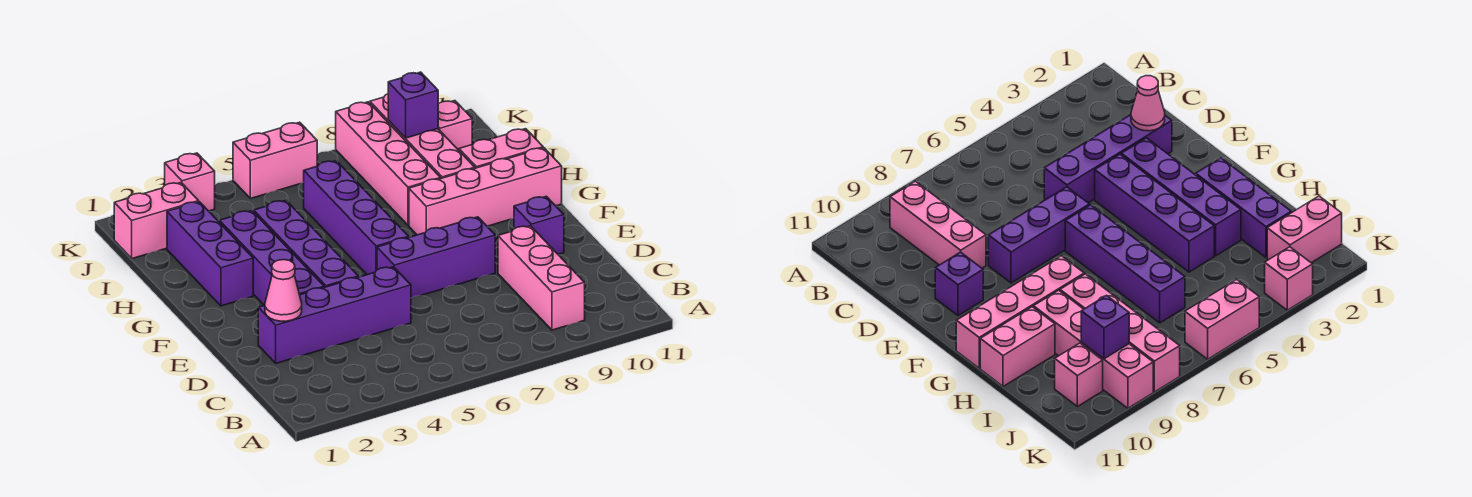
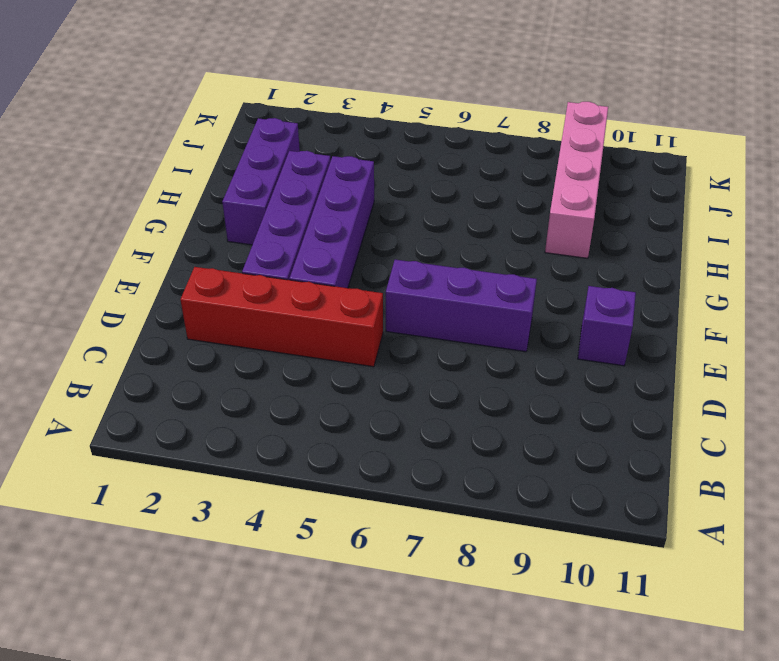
red brick D2:D5 level 1 -> purple brick D2:D5 level 1
none -> pink brick B9:D9 level 1
none -> purple brick F6:I6 level 1
none -> pink brick G8:G11 level 1

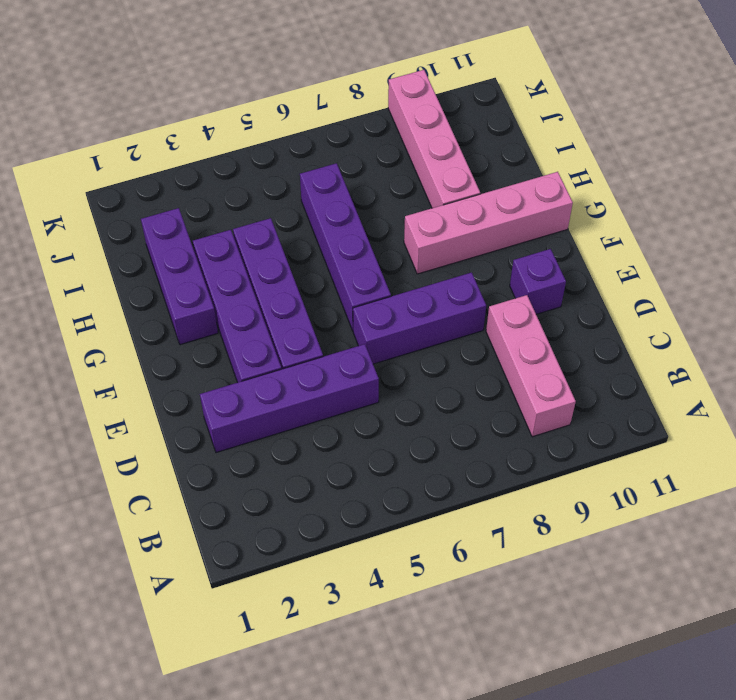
none -> pink brick H8:K8 level 1
none -> pink brick H10:H11 level 1
none -> pink brick J1:J2 level 1

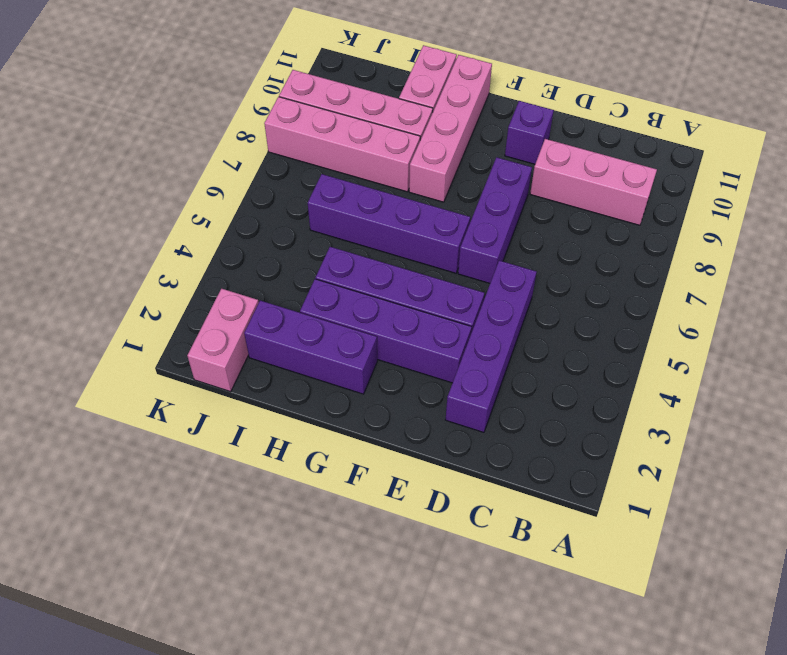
none -> pink brick J10 level 1
none -> pink brick K3 level 1
none -> pink brick K5:K6 level 1

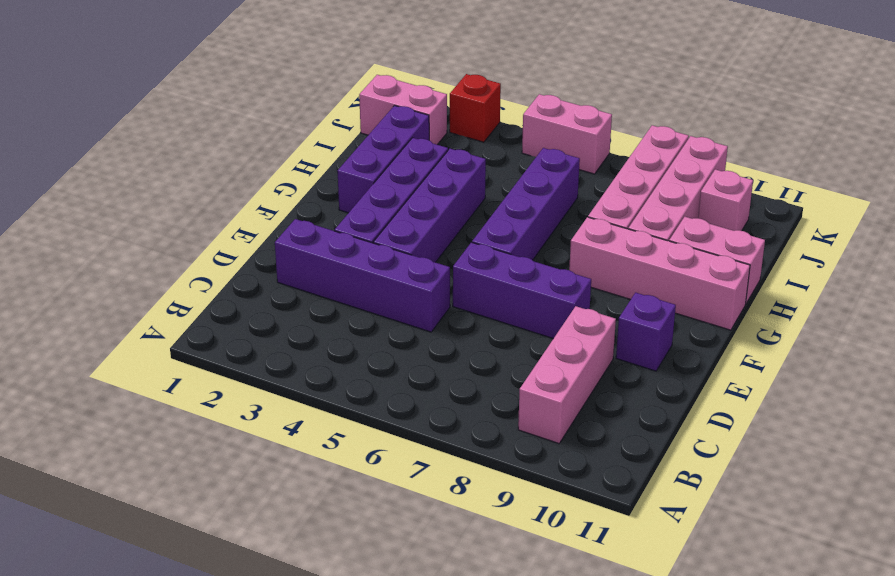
red brick K3 level 1 -> pink brick K3 level 1
none -> pink cone D2 level 2
none -> purple brick J9 level 2

